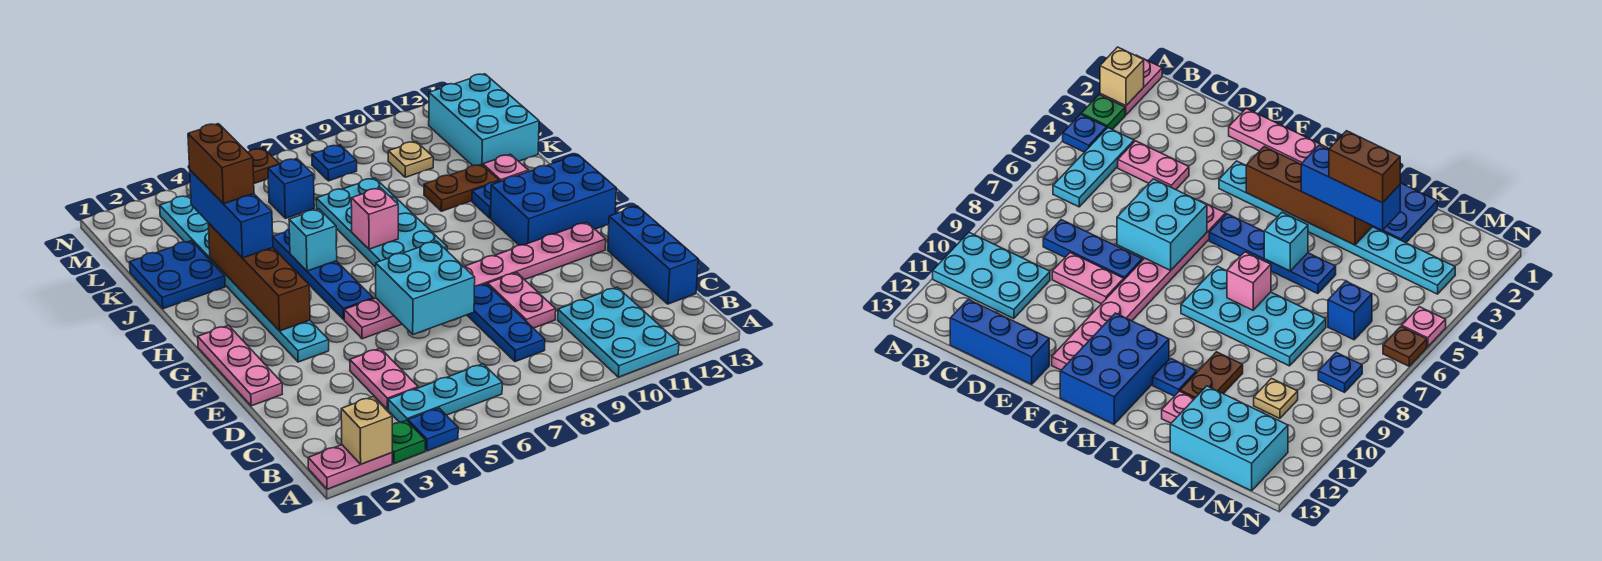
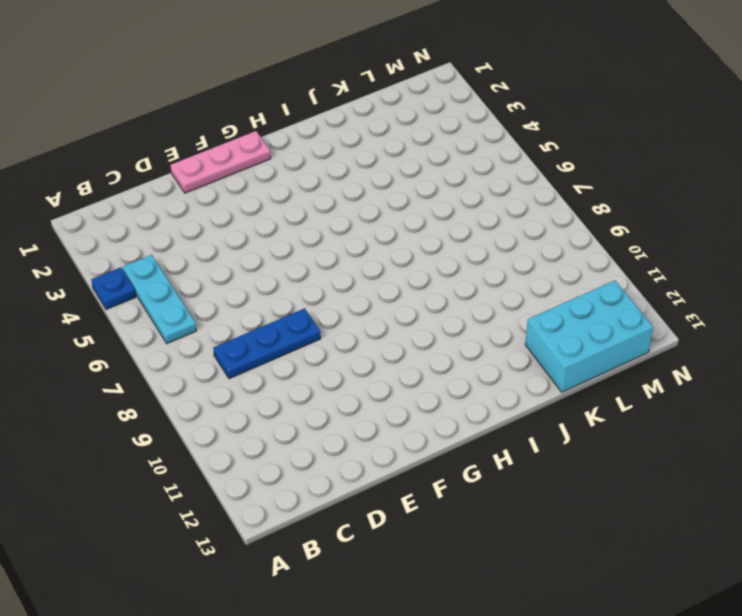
none -> pink plate A1:A2 level 1
none -> green plate A3 level 1
none -> cyan plate A10:C11 level 1
none -> pink plate C4:D4 level 1

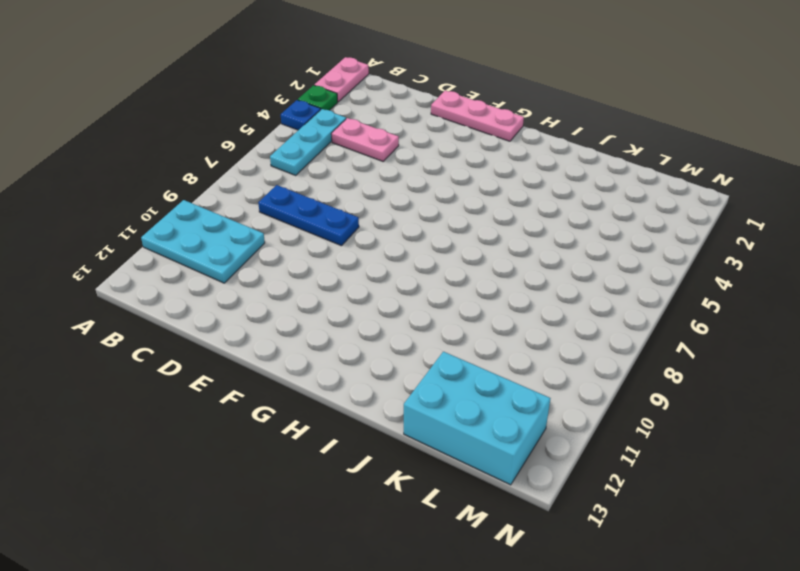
none -> blue brick C13:E13 level 1
none -> pink plate D9:E9 level 1
none -> cyan plate F3:M3 level 1
none -> pink plate F5:F12 level 1

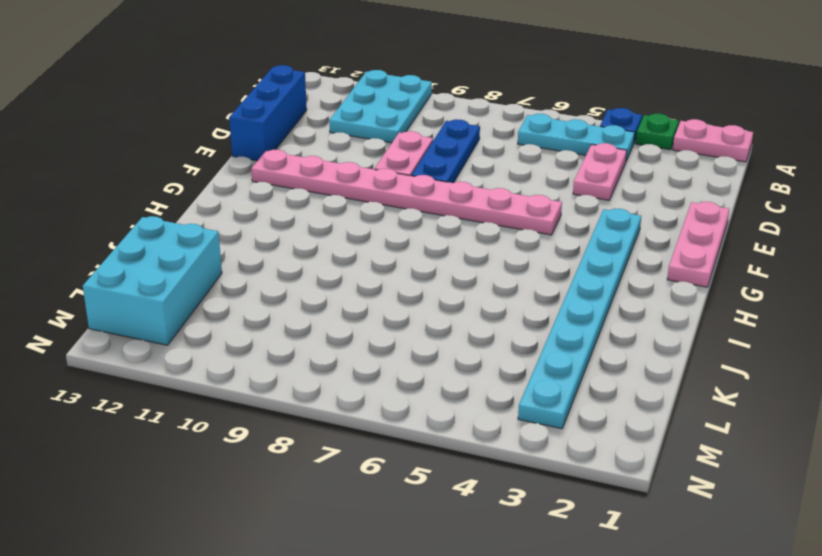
none -> blue plate G5:J5 level 1
none -> blue brick G11:H13 level 1
none -> cyan plate H7:K8 level 1
none -> blue plate I11 level 1

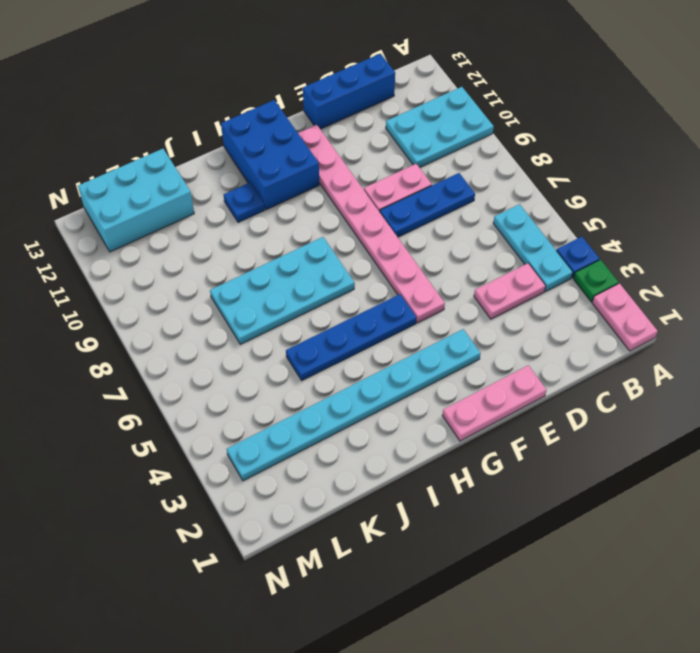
none -> blue plate J1:K2 level 1
none -> brown plate J10:J11 level 1
none -> pink plate J12 level 1
none -> blue brick L6 level 1

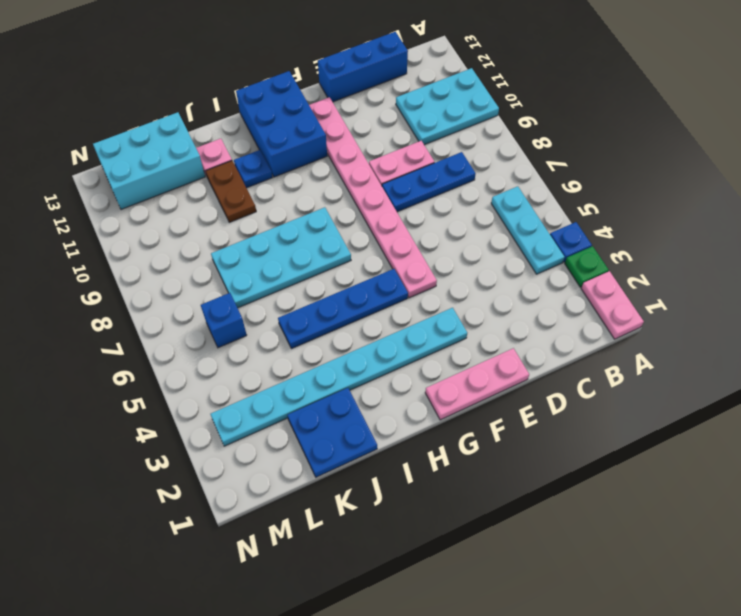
none -> pink plate C4:D4 level 1
none -> tan plate L10 level 1
none -> blue plate M8 level 1
none -> pink plate N5 level 1

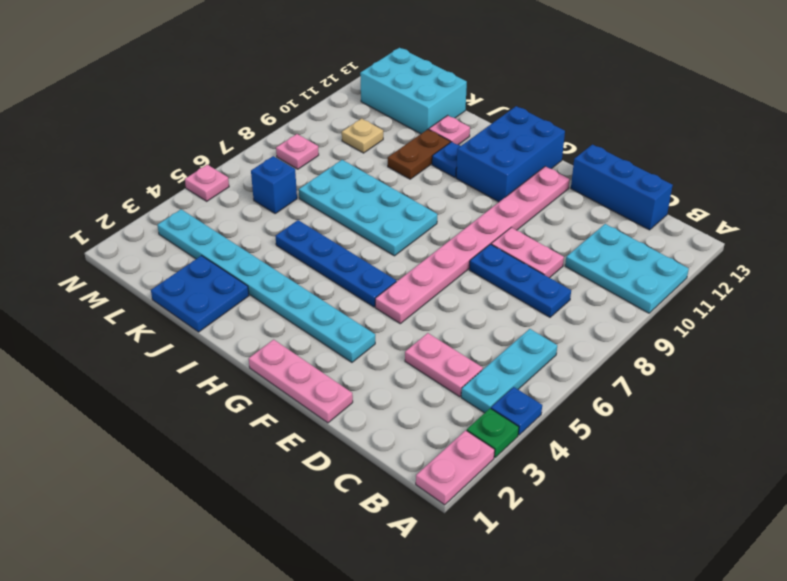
pink plate M8 level 1 -> blue plate M8 level 1
none -> brown plate N6 level 1
none -> tan brick A2 level 2
none -> cyan brick E6:F7 level 2
none -> brown brick G3:J3 level 2

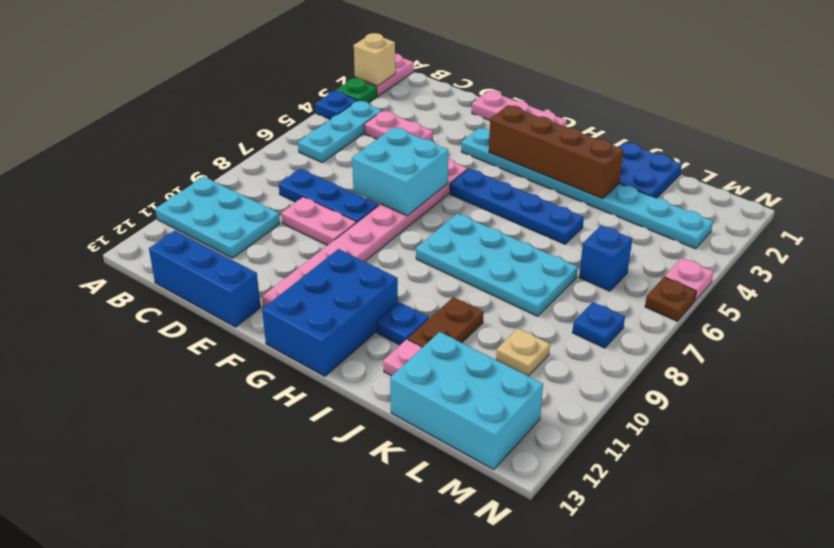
none -> cyan brick I5 level 2
none -> pink brick I7 level 2
none -> blue brick I3:K3 level 3
none -> brown brick J3:K3 level 4

